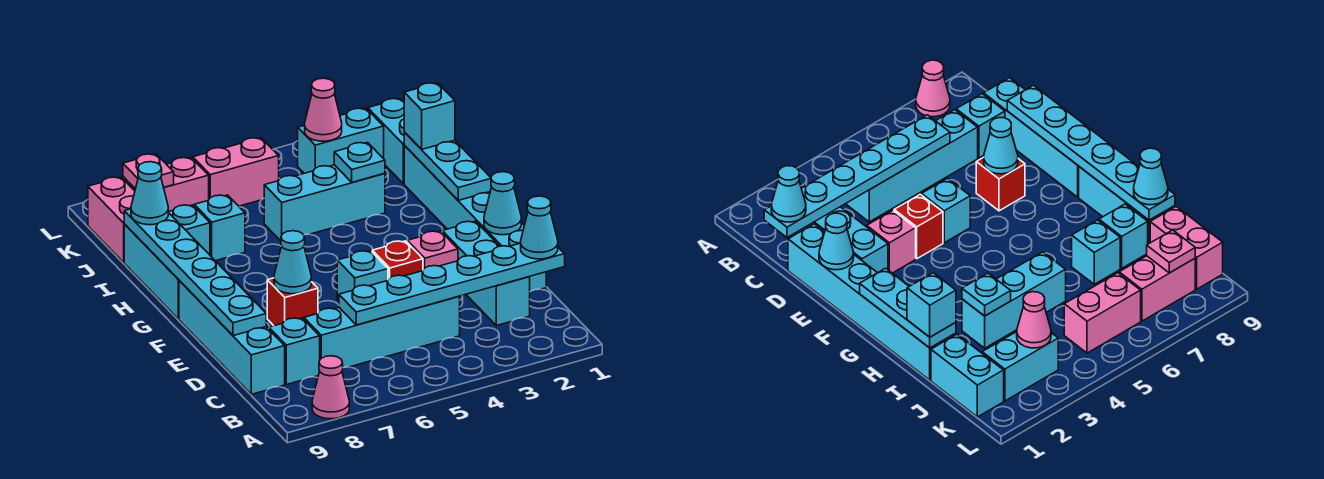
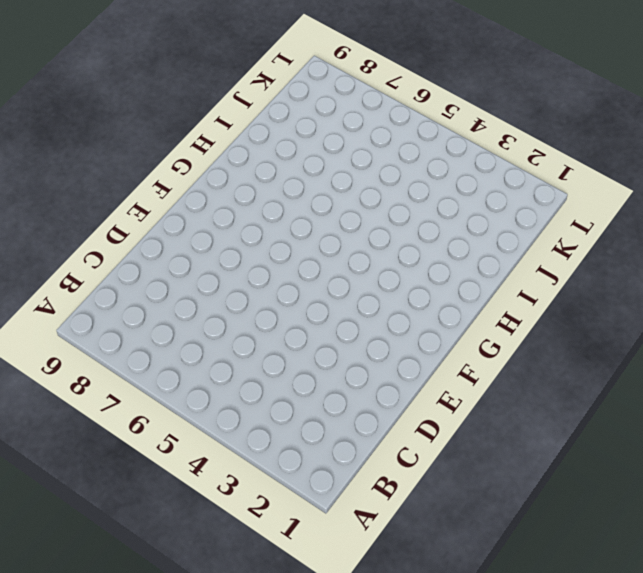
none -> pink cone A8 level 1
none -> cyan brick C2:E2 level 1
none -> cyan brick C4:C7 level 1
none -> cyan brick C8 level 1

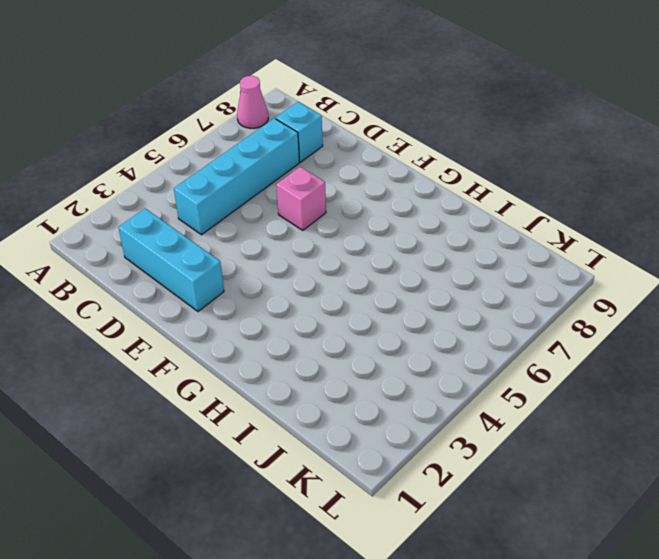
pink brick E6 level 1 -> pink brick E3 level 1
none -> cyan brick C9:F9 level 1
none -> cyan brick D1:I1 level 1
none -> red brick E4 level 1
none -> cyan brick E5 level 1

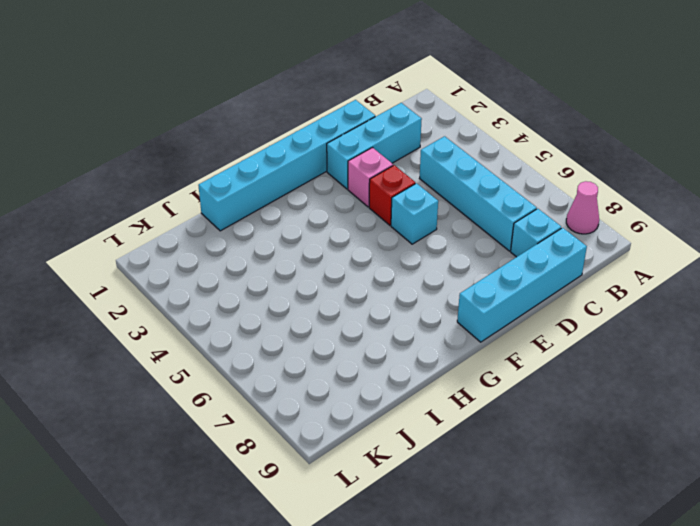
none -> red brick E7 level 1
none -> cyan brick G9:I9 level 1
none -> cyan brick I3:I5 level 1
none -> cyan brick I7 level 1

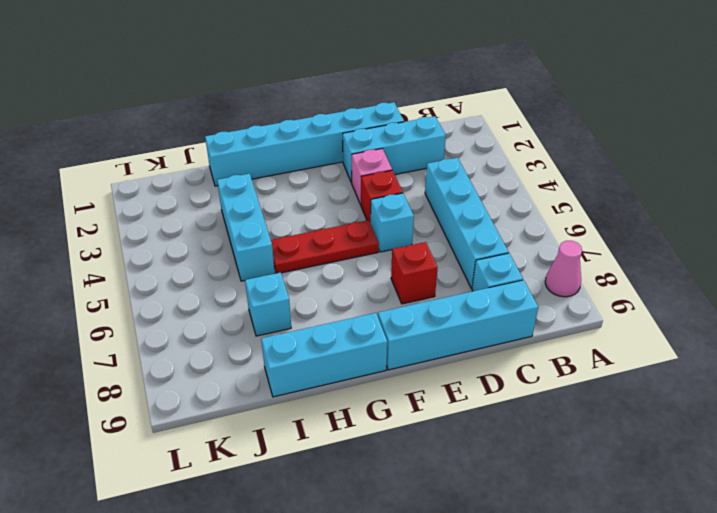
red plate F5:H5 level 1 -> none
none -> cyan brick I8 level 1
none -> cyan brick J1:K1 level 1
none -> pink brick J9:K9 level 1
none -> cyan brick K2:K3 level 1

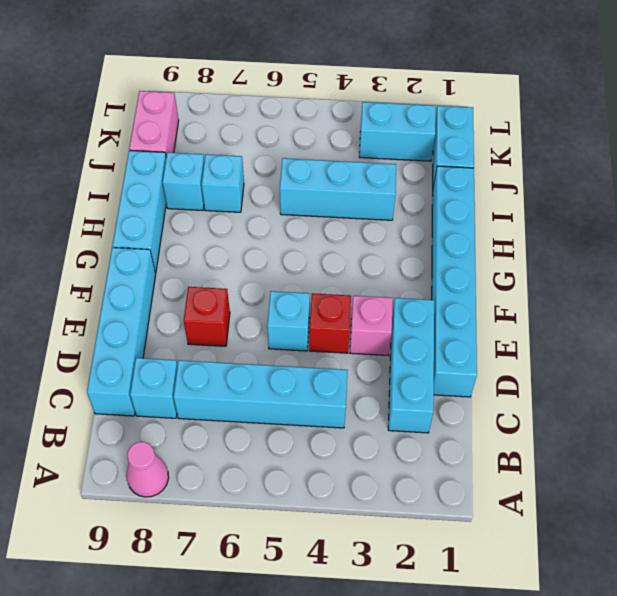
none -> pink brick K5:K6 level 1
none -> pink brick K7:K8 level 1
none -> cyan plate C1:C6 level 2
none -> cyan plate D9:I9 level 2

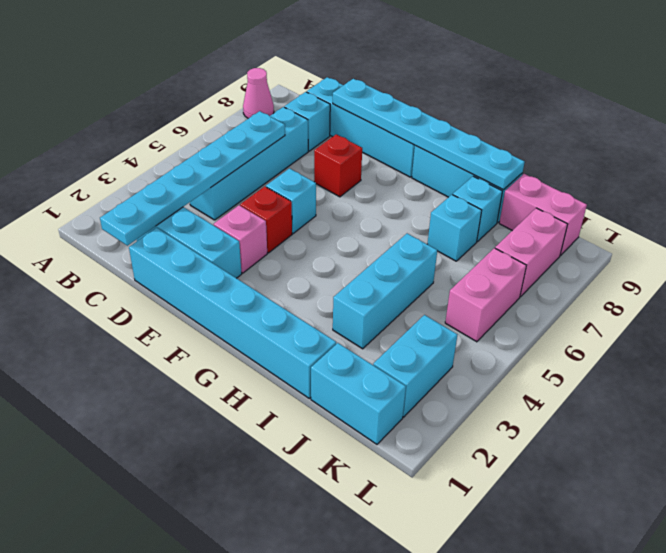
none -> cyan cone E1 level 2
none -> cyan cone E7 level 2
none -> cyan plate G1:I1 level 2
none -> cyan plate I3 level 2

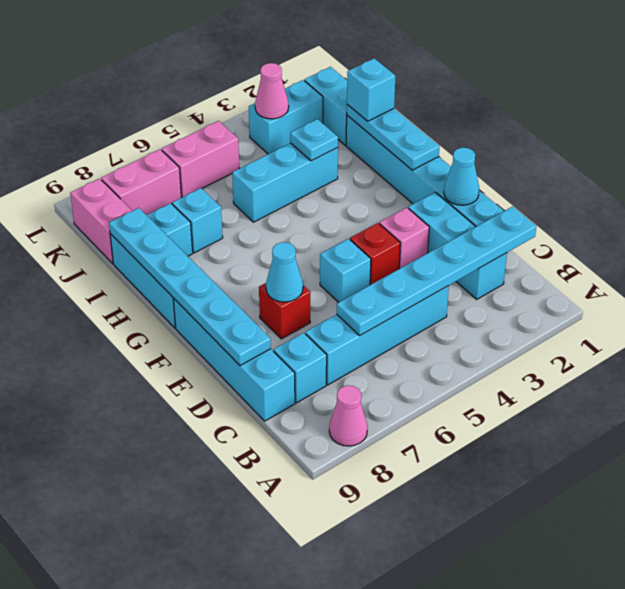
none -> pink plate K8 level 2
none -> cyan cone C1 level 3
none -> cyan cone I9 level 3

